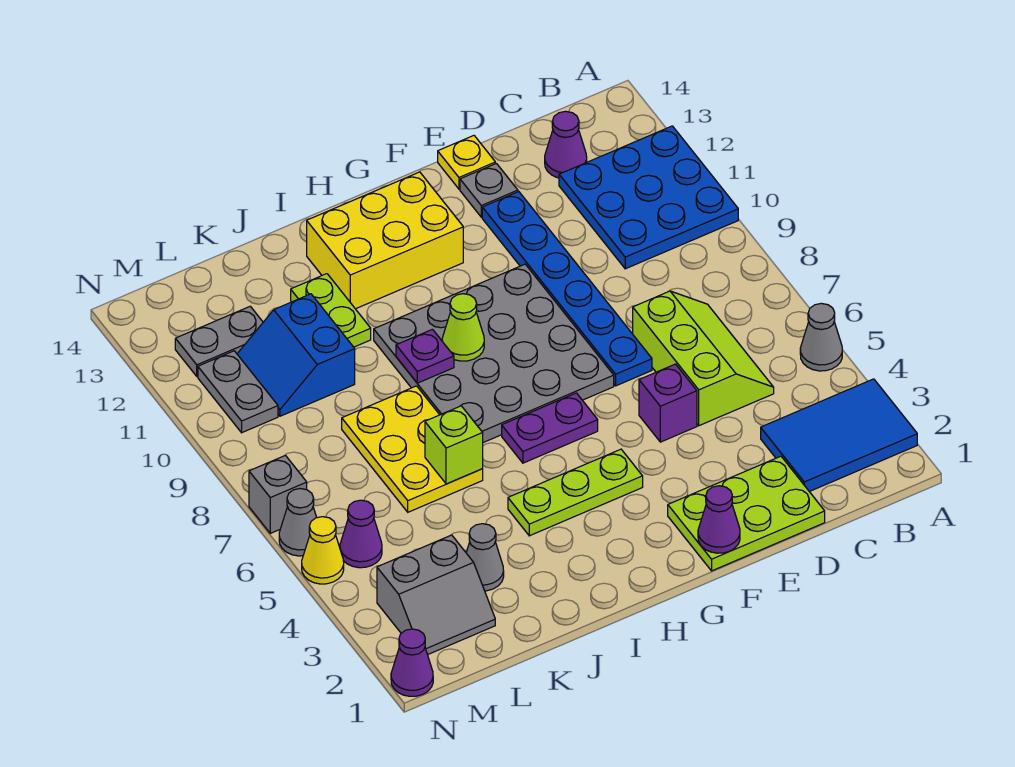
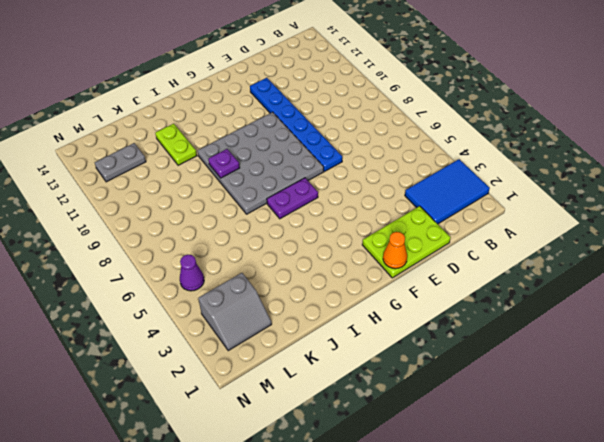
orange cone F1 level 2 -> purple cone F1 level 2
none -> grey cone A5 level 1
none -> blue plate A10:C12 level 1
none -> lime slope C5:D7 level 1 top D
none -> purple cone C13 level 1

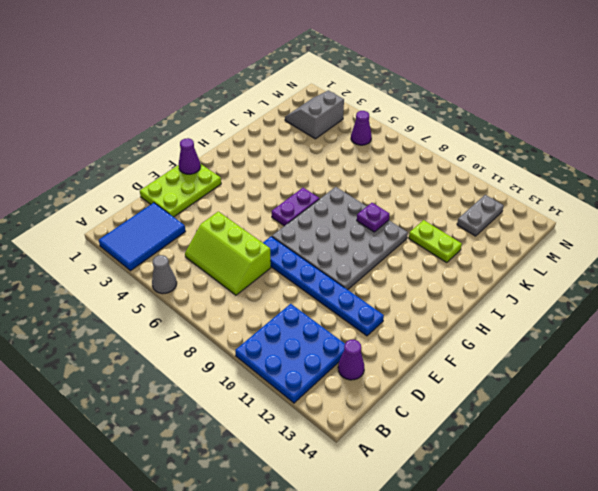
none -> purple brick E5 level 1
none -> grey plate E13 level 1
none -> yellow plate E14 level 1
none -> lime plate G4:I4 level 1

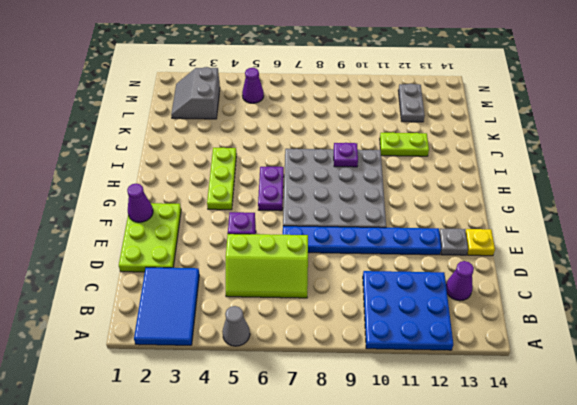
none -> yellow brick G12:I13 level 1
none -> yellow plate J6:K8 level 1
none -> grey cone K3 level 1
none -> blue slope K10:L11 level 1 top K

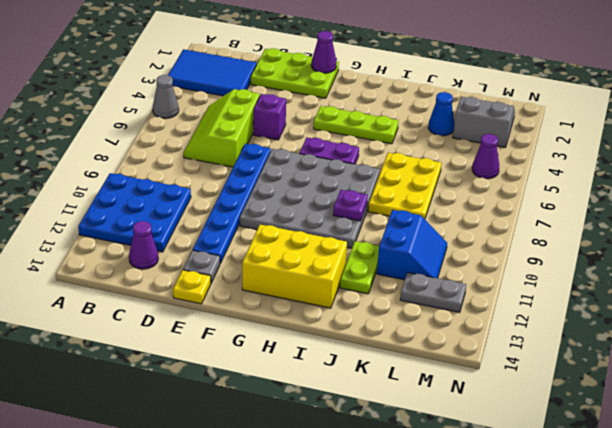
blue cone K3 level 1 -> grey cone K3 level 1
none -> grey plate M10:M11 level 1
none -> purple cone N1 level 1
none -> yellow cone N5 level 1
none -> grey cone N6 level 1

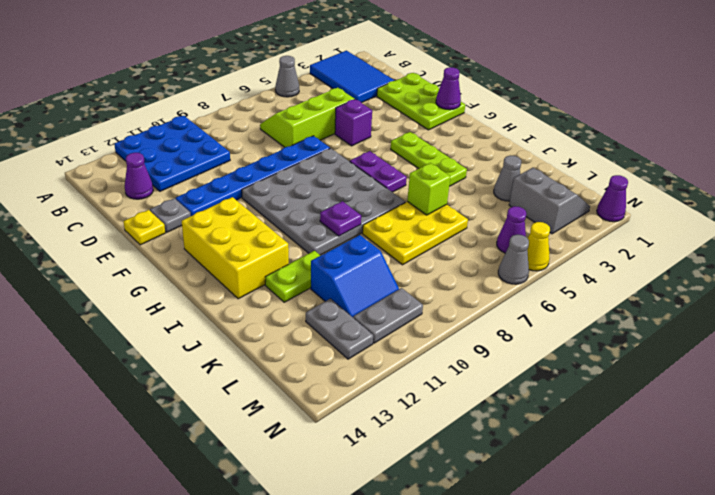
none -> grey brick N7 level 1
none -> lime cone H9 level 2

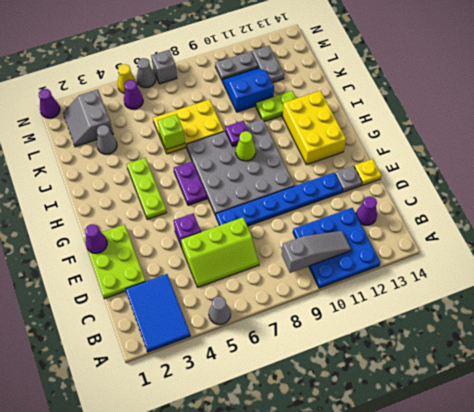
grey slope B9:B11 level 2 top 9 -> none

